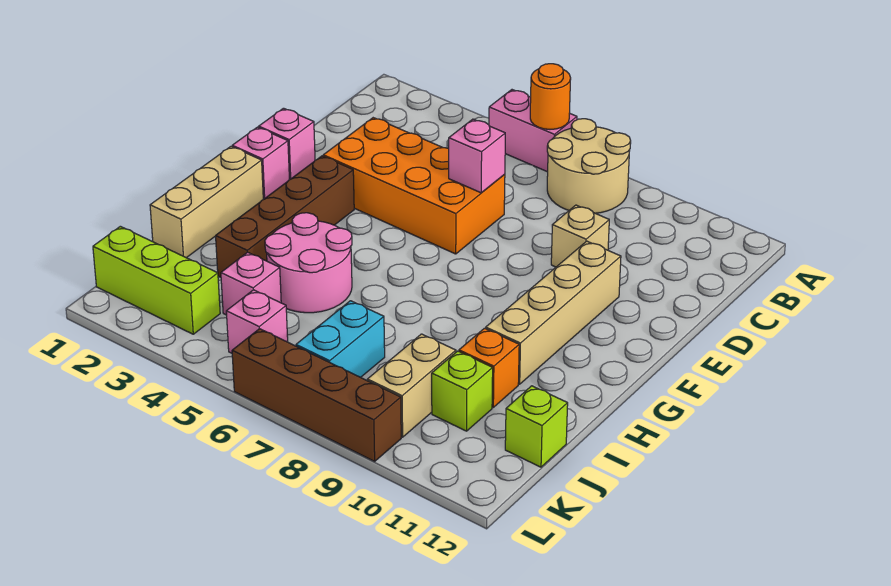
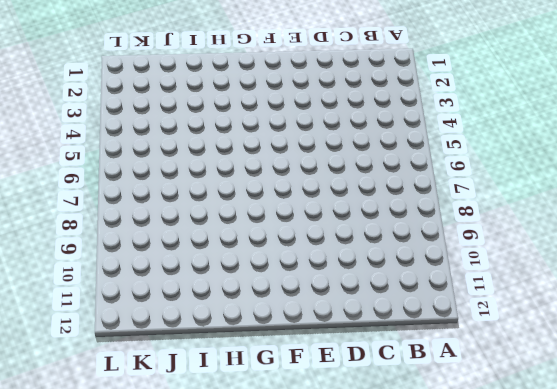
none -> pink brick A5:A6 level 1
none -> tan round brick A7:B8 level 1
none -> orange brick D3:E6 level 1

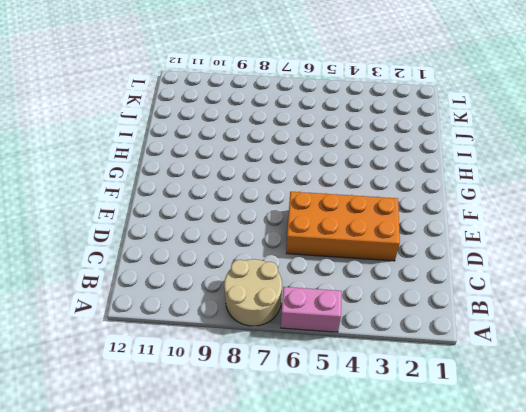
none -> tan brick D9 level 1
none -> pink brick E1 level 1
none -> tan brick E10:H10 level 1

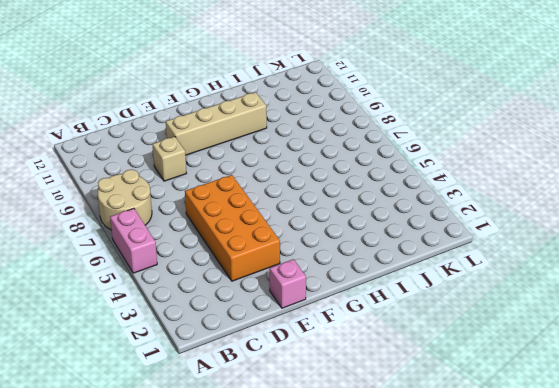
none -> pink brick F1 level 1
none -> brown brick F3:I3 level 1
none -> tan brick G1:I1 level 1

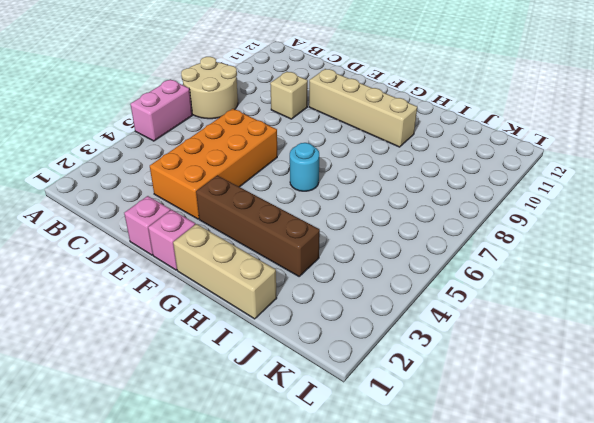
cyan round brick G6 level 1 -> none
none -> pink round brick H4:I5 level 1
none -> orange brick I10 level 1
none -> pink brick J4 level 1

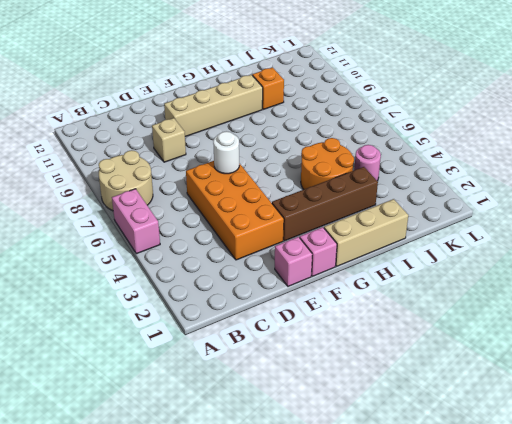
white round brick E6 level 2 -> none
orange round brick H4:I5 level 1 -> pink round brick H4:I5 level 1
pink round brick J4 level 1 -> pink brick J4 level 1
none -> cyan brick J7:K7 level 1
none -> tan brick J9:K9 level 1
none -> lime brick J10 level 1

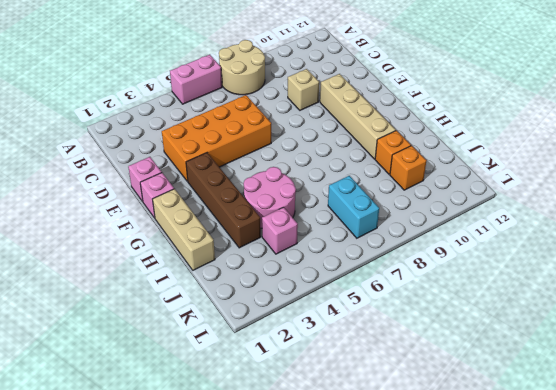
orange brick J10 level 1 -> lime brick J10 level 1
none -> tan brick J9:K9 level 1
none -> lime brick J12 level 1
none -> lime brick K1:K3 level 1

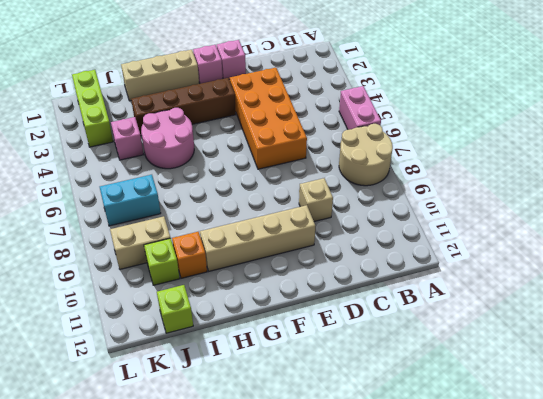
none -> pink brick K5 level 1
none -> brown brick L6:L9 level 1
none -> orange round brick A6 level 2

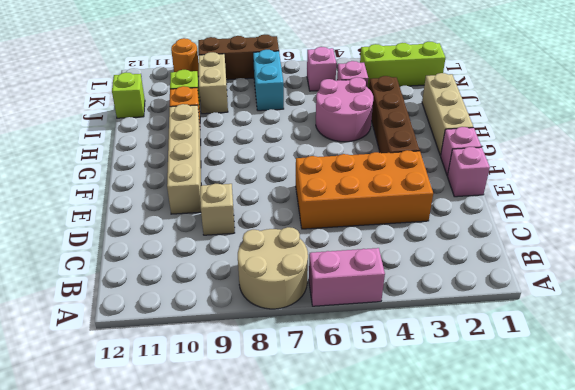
brown brick L7:L9 level 1 -> brown brick L6:L9 level 1
orange round brick L10 level 1 -> orange round brick A6 level 2
none -> pink brick D6 level 2

